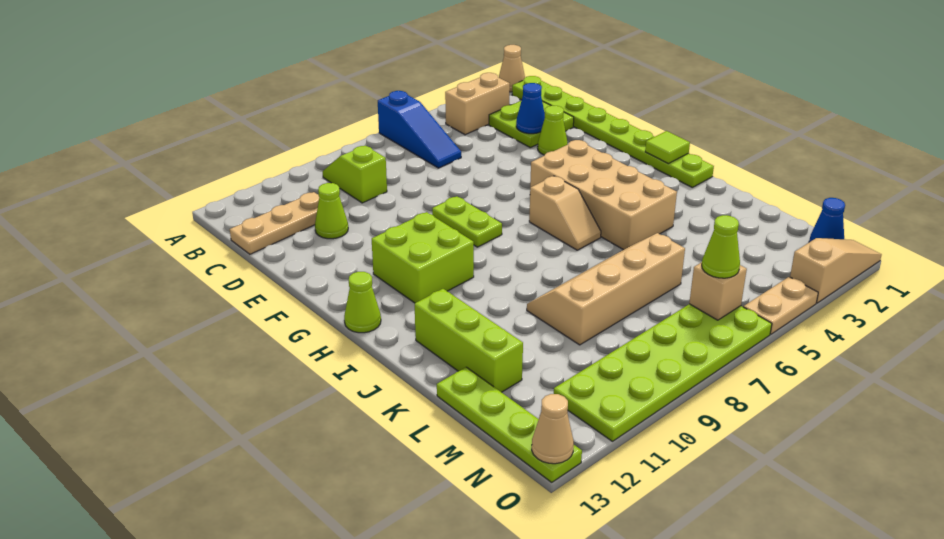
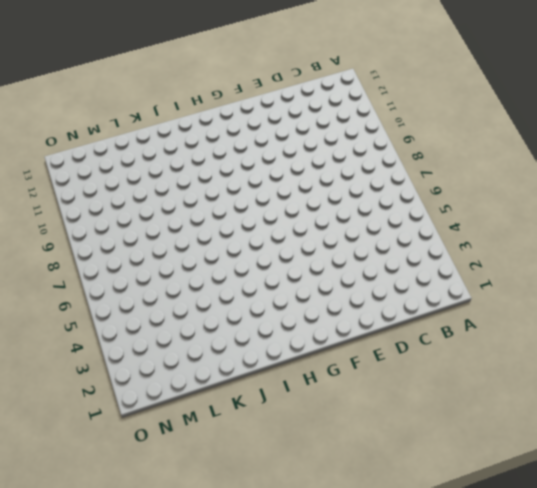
none -> tan cone A1 level 1
none -> blue slope A6:C6 level 1 top A
none -> lime plate B1:I1 level 1

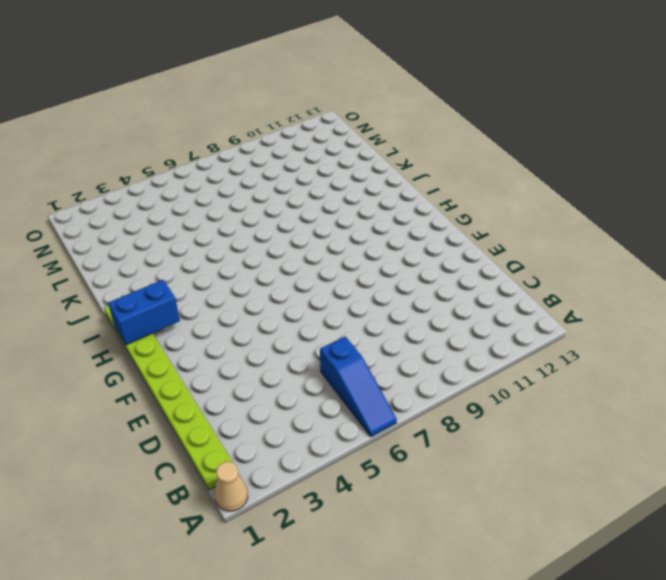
blue slope A6:C6 level 1 top C -> blue slope A6:C6 level 1 top A
blue brick H1:H2 level 2 -> lime tile H1 level 2
none -> tan brick B3:B4 level 1
none -> lime slope B9:C9 level 1 top C
none -> lime plate C2:D3 level 1

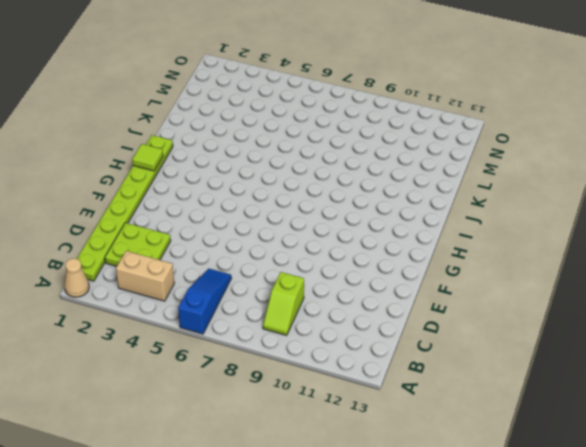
none -> tan plate C11:C13 level 1
none -> lime cone D11 level 1
none -> lime cone E3 level 1

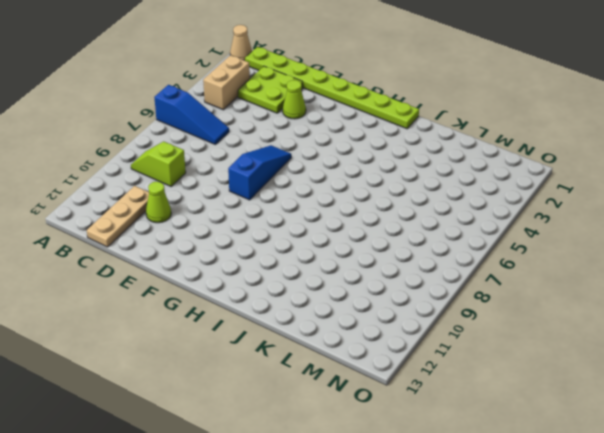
blue slope F6:F8 level 1 top 8 -> lime plate F8:G8 level 1
none -> tan brick G4:J5 level 1
none -> lime brick G10:H11 level 1
none -> tan slope H6:I6 level 1 top H

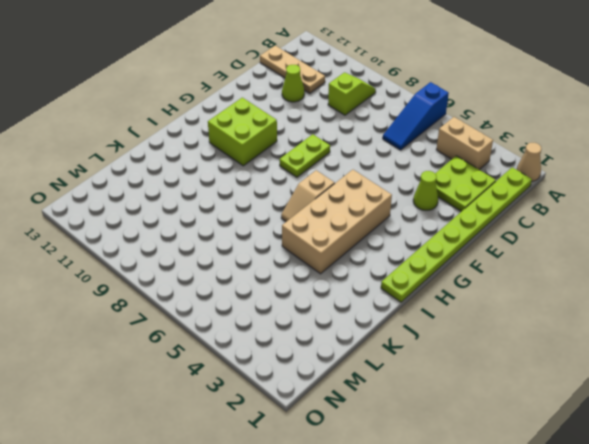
none -> lime cone H13 level 1
none -> lime brick J12:L12 level 1
none -> tan slope K6:L9 level 1 top L

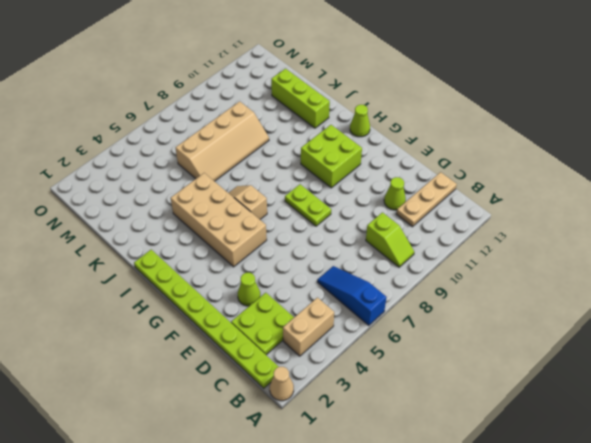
none -> lime plate L13:O13 level 1
none -> blue cone N1 level 1
none -> lime plate N6:O11 level 1

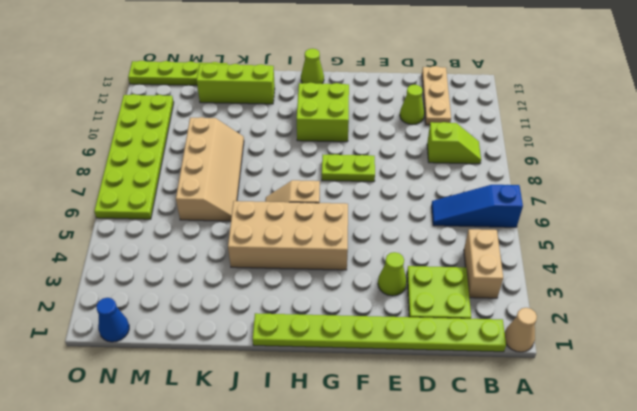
none -> tan slope O1:O3 level 1 top 3
none -> tan plate O4:O5 level 1
none -> blue cone D3 level 2

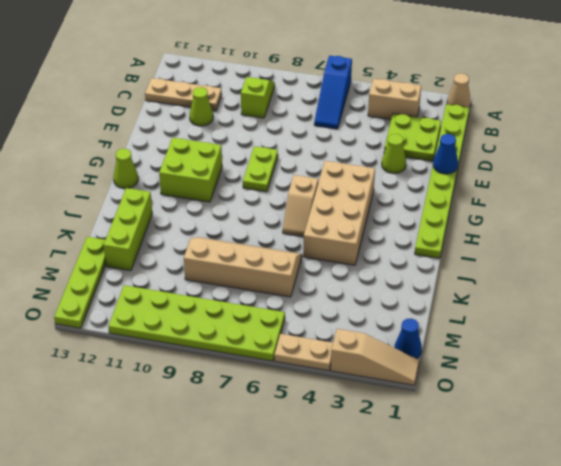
blue cone E1 level 2 -> blue cone D3 level 2
none -> lime tile H1 level 2
none -> tan brick N6 level 2
none -> tan cone O13 level 2

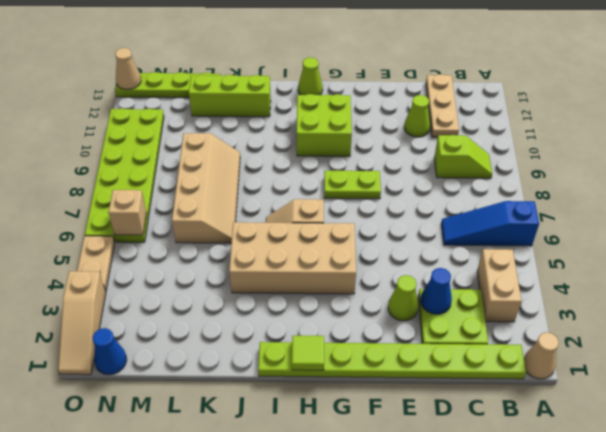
none -> lime cone N6 level 3

